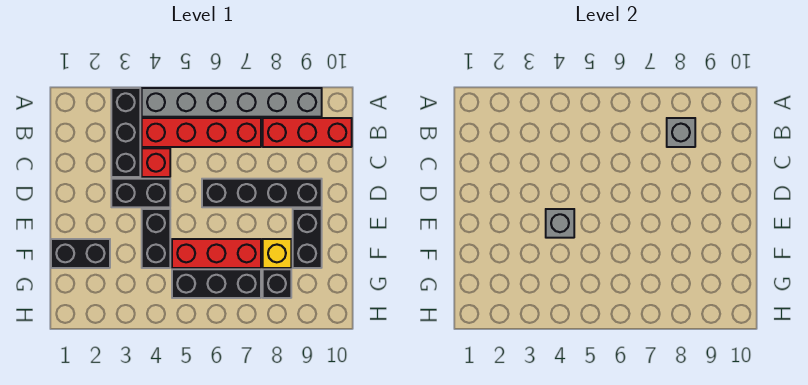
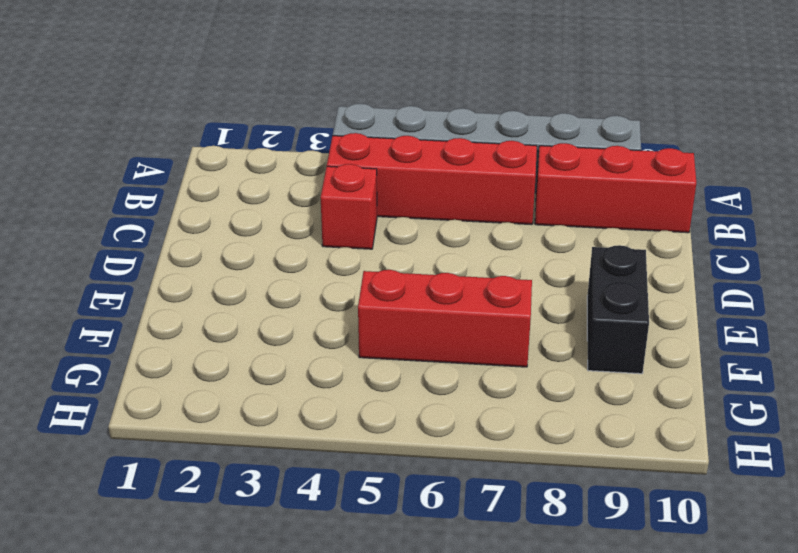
none -> black brick A3:C3 level 1
none -> black brick D3:D4 level 1
none -> black brick D6:D9 level 1

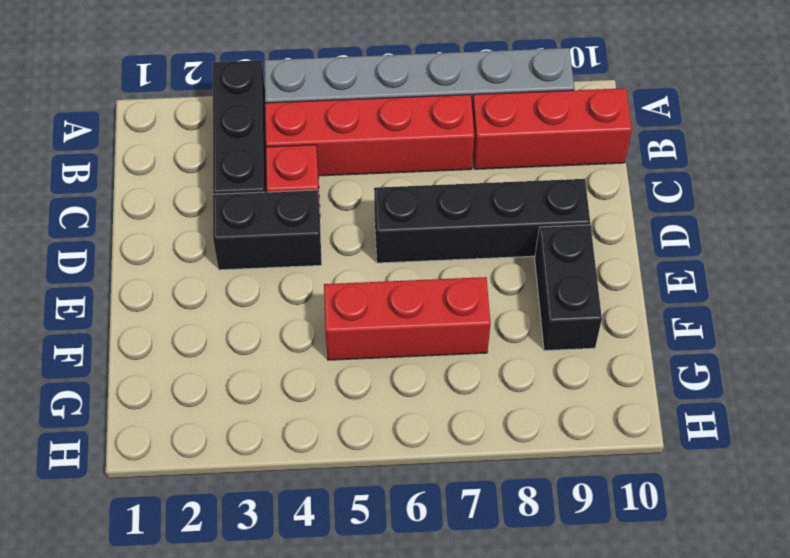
none -> black brick E4:F4 level 1
none -> black brick F1:F2 level 1
none -> yellow brick F8 level 1

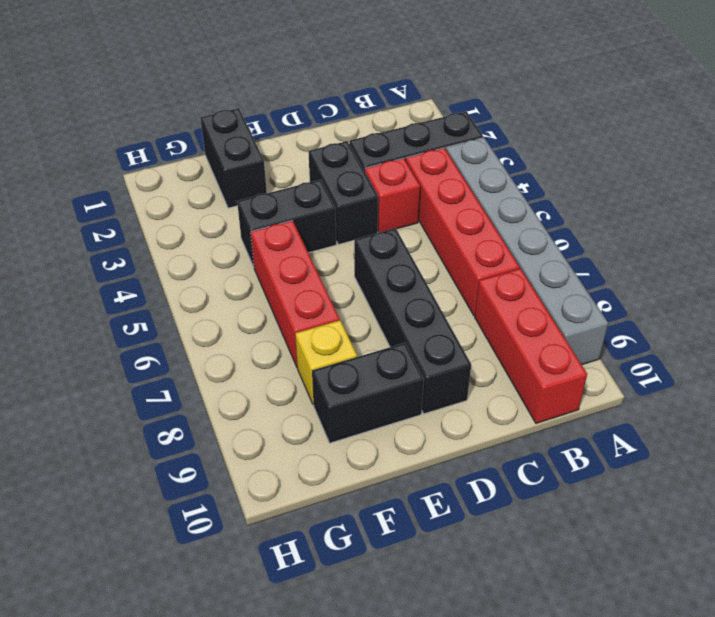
none -> black brick G5:G7 level 1
none -> black brick G8 level 1
none -> grey brick B8 level 2

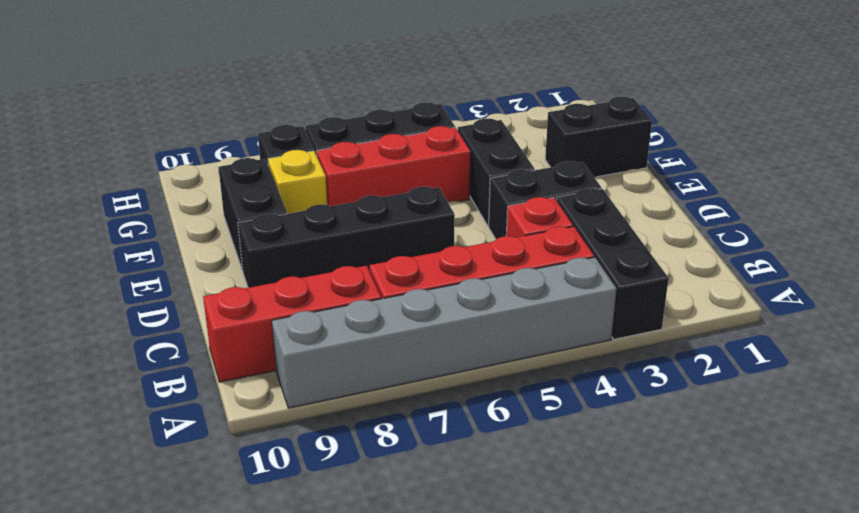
none -> grey brick B8 level 2
none -> grey brick E4 level 2

